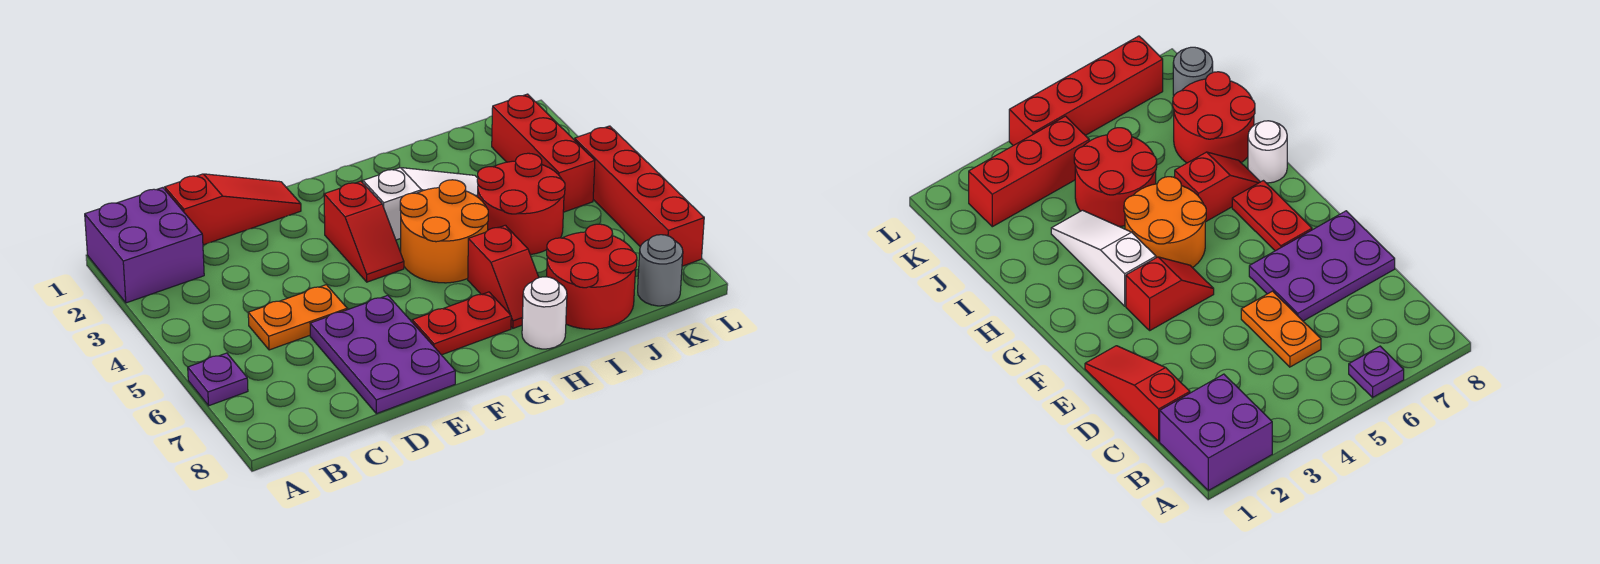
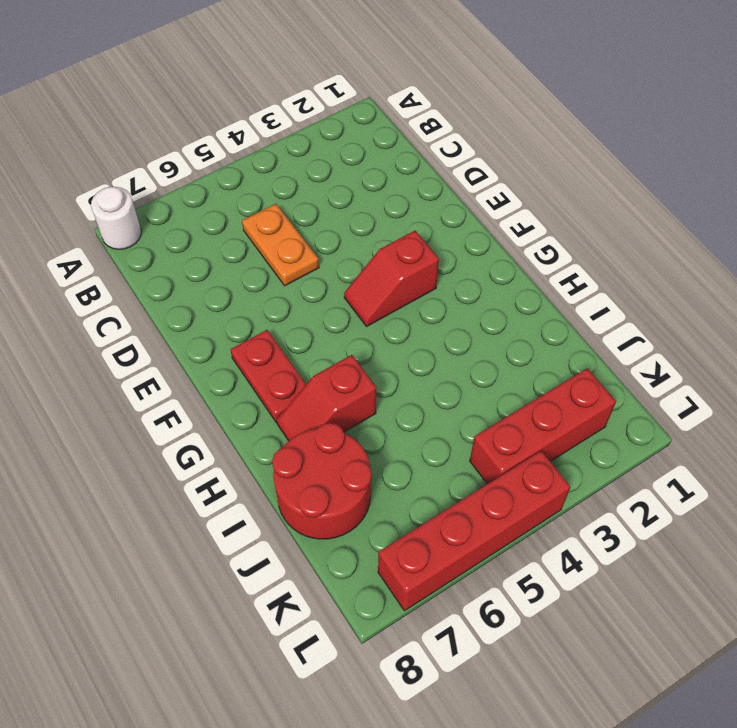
white round brick A8 level 1 -> white round brick H8 level 1
none -> purple brick A1:B2 level 1
none -> purple plate A6 level 1
none -> red slope C1:E1 level 1 top C

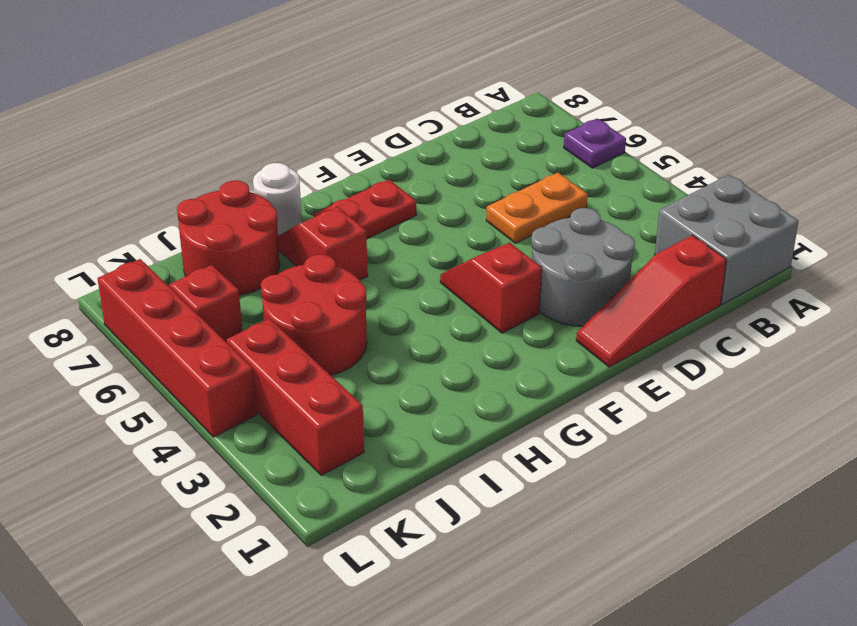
grey brick A1:B2 level 1 -> purple brick A1:B2 level 1
grey round brick D2:E3 level 1 -> none
red brick K6 level 1 -> none
none -> purple plate D6:E8 level 1
none -> white slope G3:I3 level 1 top G
none -> orange round brick G4:H5 level 1

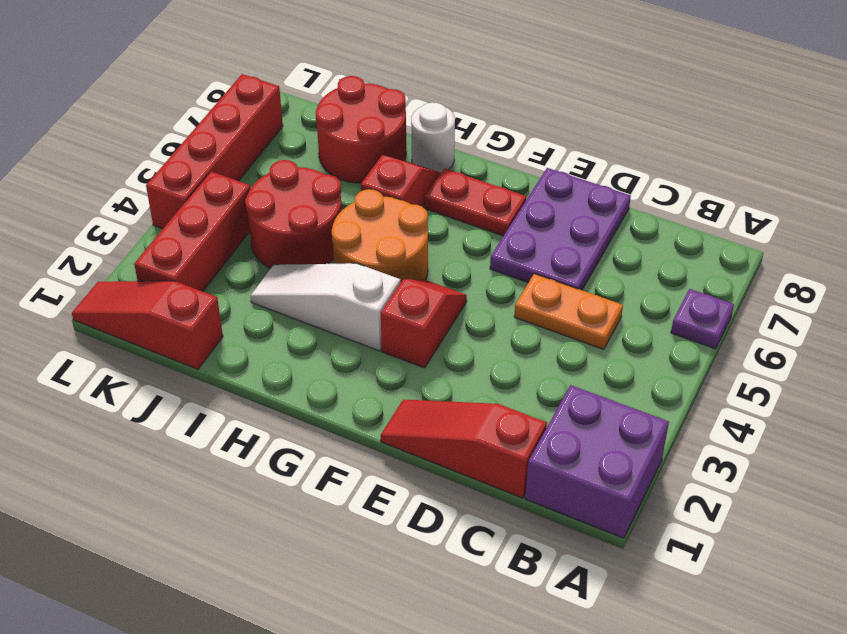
red slope J1:L1 level 1 top J -> none
none -> grey round brick K8 level 1

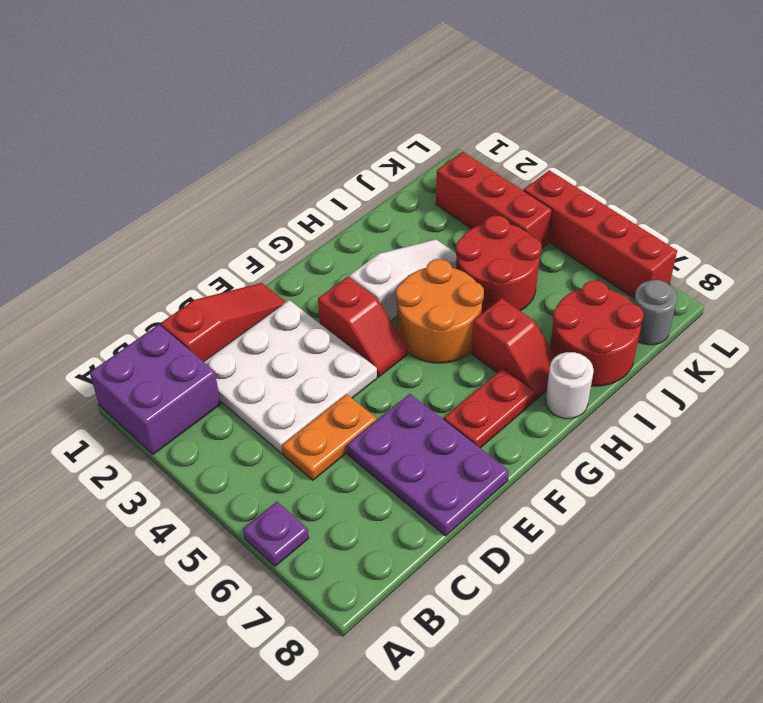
white plate C2:E4 level 1 -> none

